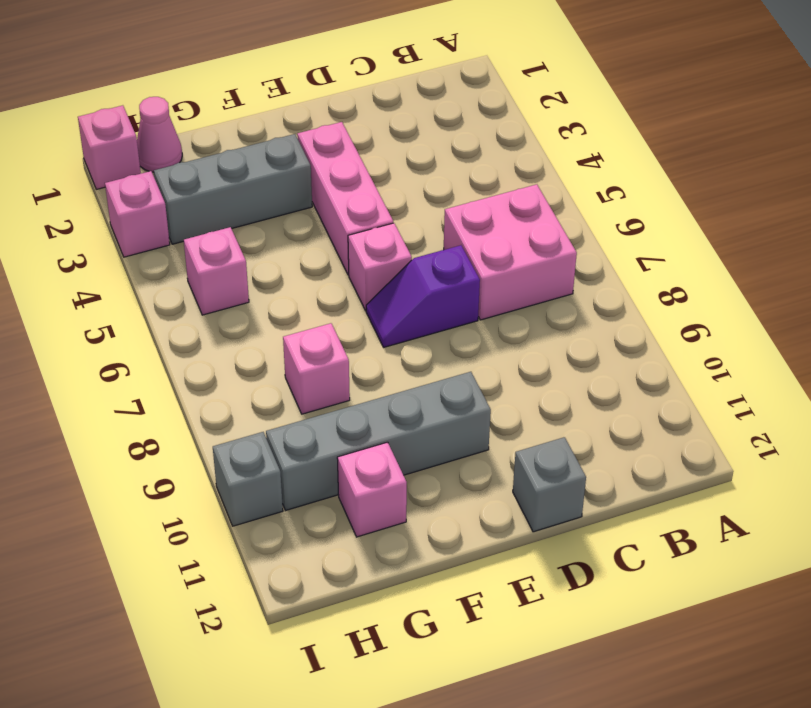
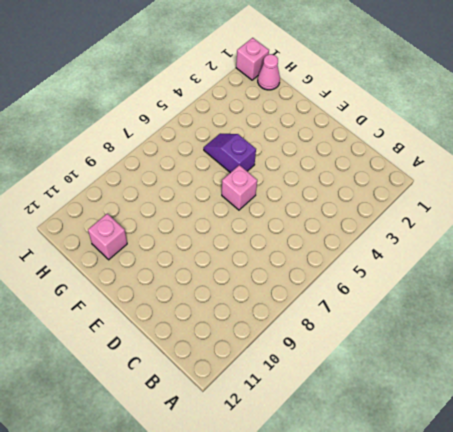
purple slope F5:G5 level 1 top F -> purple slope D7:E7 level 1 top D
none -> pink brick B6:C7 level 1
none -> grey brick D12 level 1
none -> pink brick E3:E5 level 1

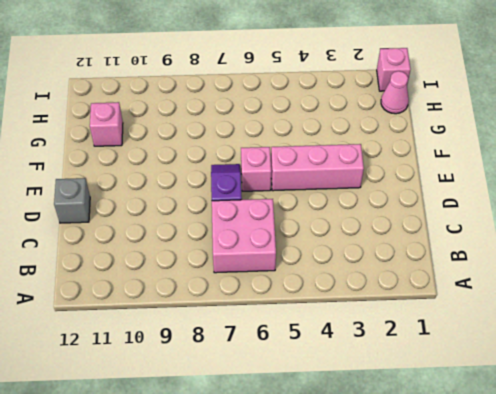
none -> grey brick E10:H10 level 1
none -> grey brick F3:H3 level 1
none -> pink brick G8 level 1

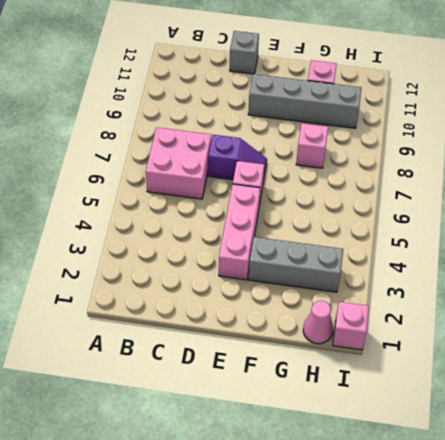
none -> pink brick H5 level 1
none -> pink brick I3 level 1
none -> grey brick I10 level 1

